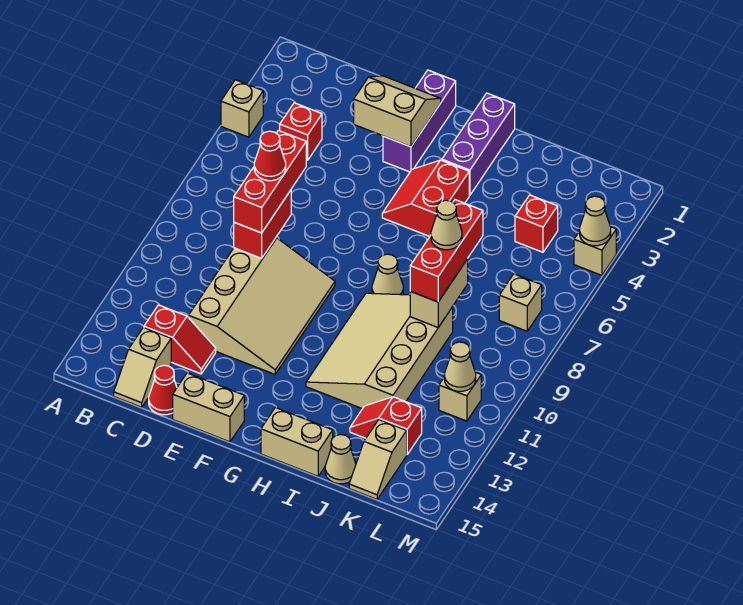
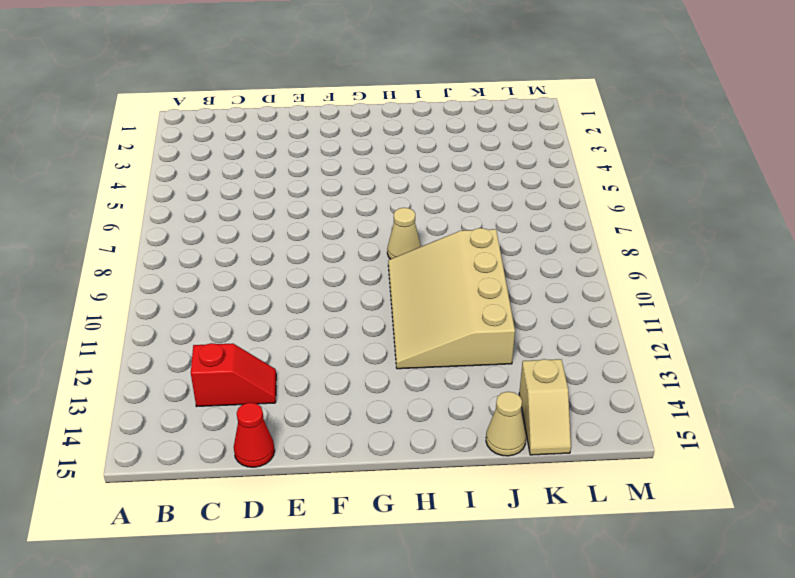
none -> tan brick A4 level 1
none -> red brick C4 level 1
none -> tan slope C14:C15 level 1 top 14

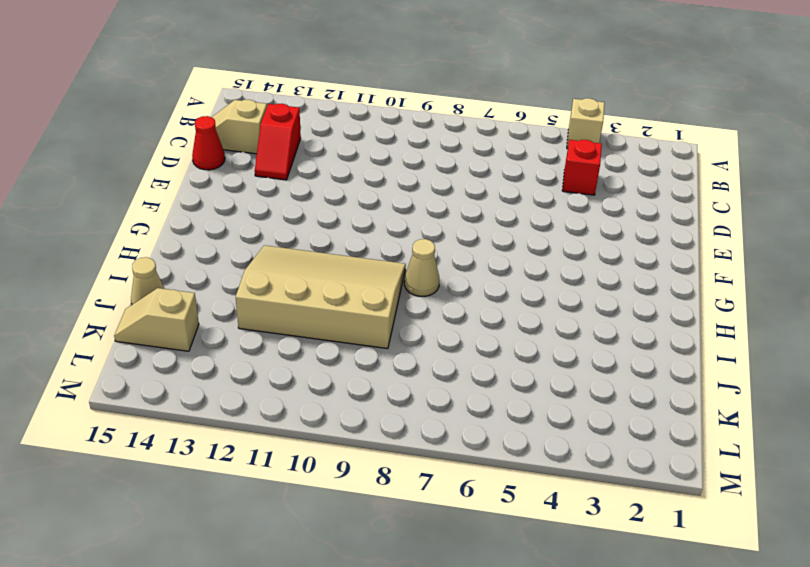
none -> tan slope D9:F12 level 1 top D
none -> tan brick E15:F15 level 1
none -> purple brick F1:F3 level 1

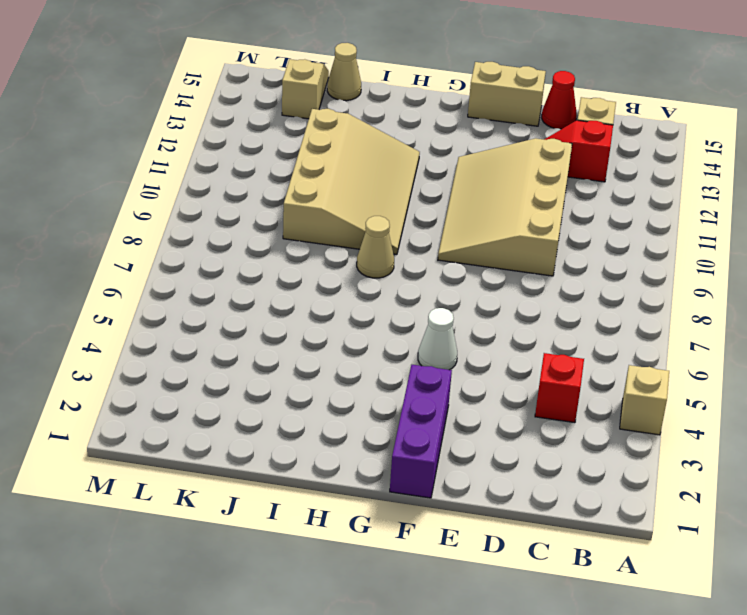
white cone F5 level 1 -> none
none -> red slope G4:H5 level 1 top H
none -> purple brick H1:H3 level 1
none -> tan brick H15:I15 level 1

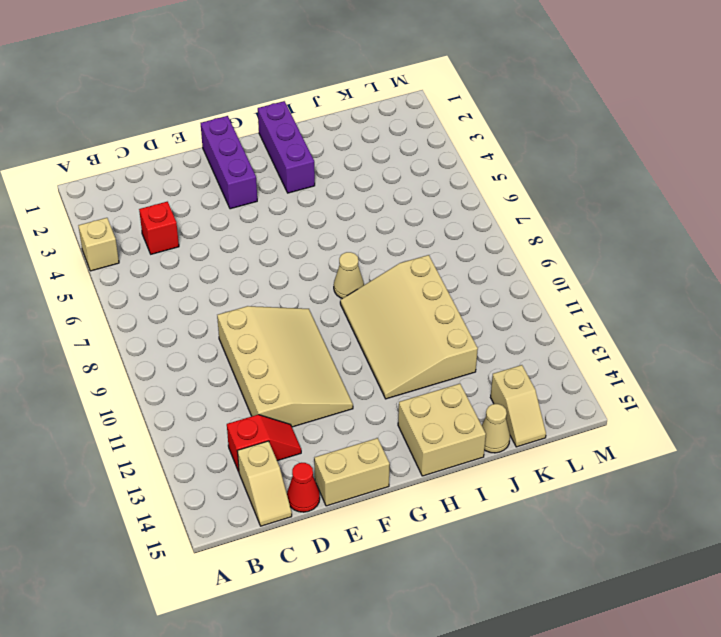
tan brick H14:I15 level 1 -> tan brick H15:I15 level 1
none -> red slope G4:H5 level 1 top H
none -> red slope J13:K13 level 1 top K
none -> red brick K4 level 1

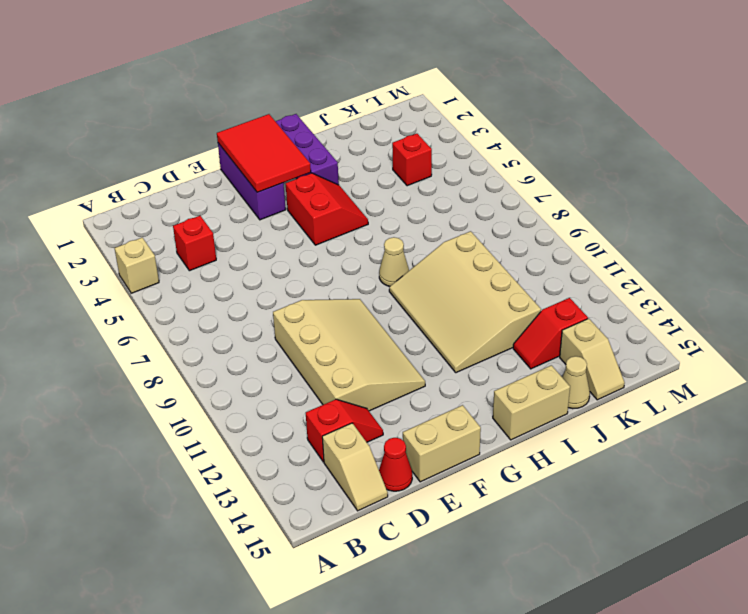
red tile F1:G3 level 2 -> tan slope E2:F3 level 2 top 3
red slope G4:H5 level 1 top G -> red slope G4:H5 level 1 top H
none -> tan brick L7 level 1
none -> tan brick L11 level 1
none -> tan brick M4 level 1

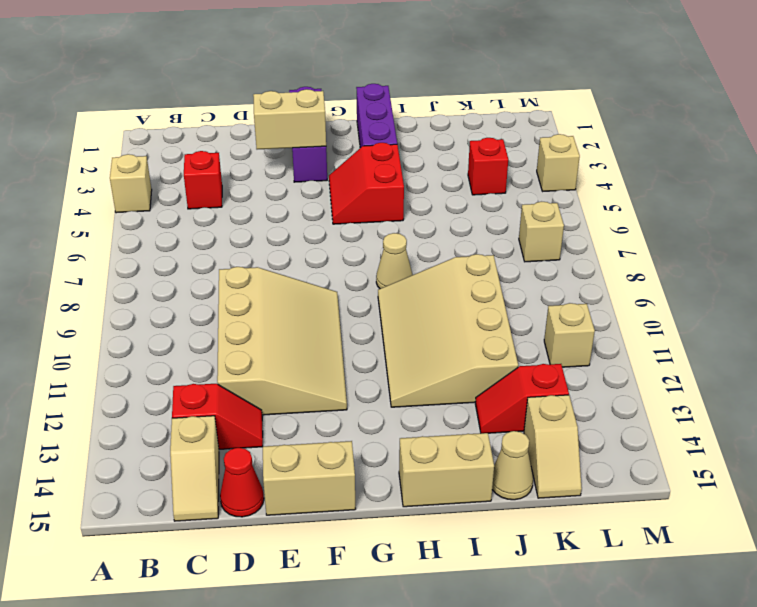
none -> red brick D8:D9 level 2
none -> tan brick J8:J9 level 2
none -> tan cone L11 level 2

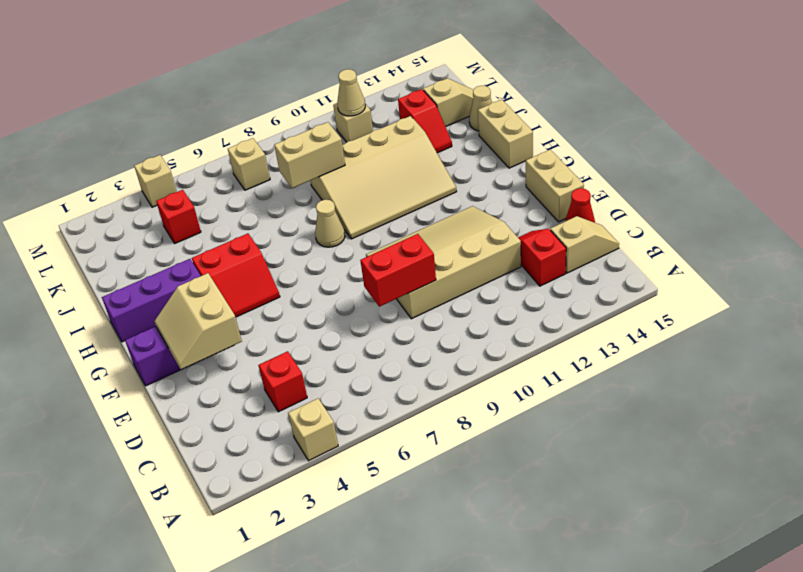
none -> tan cone M4 level 2
none -> red brick D7:D9 level 3
none -> red brick J7:J9 level 3

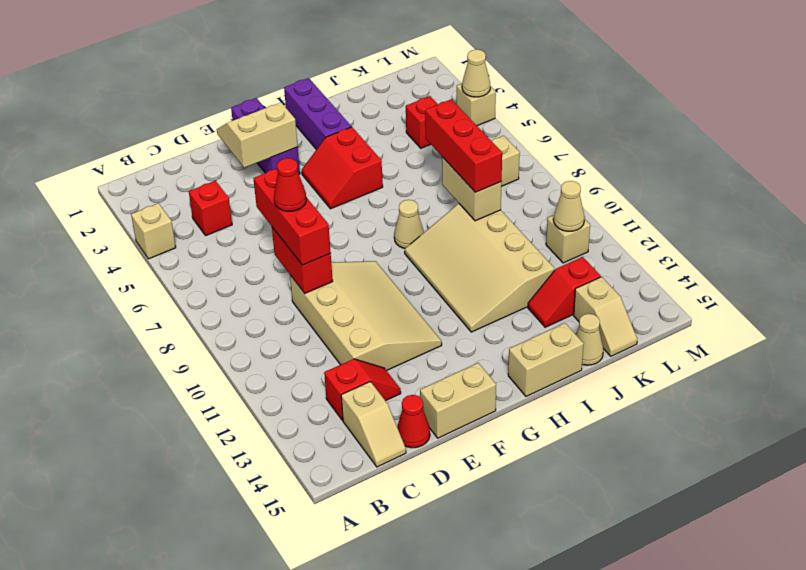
none -> tan cone J8 level 4

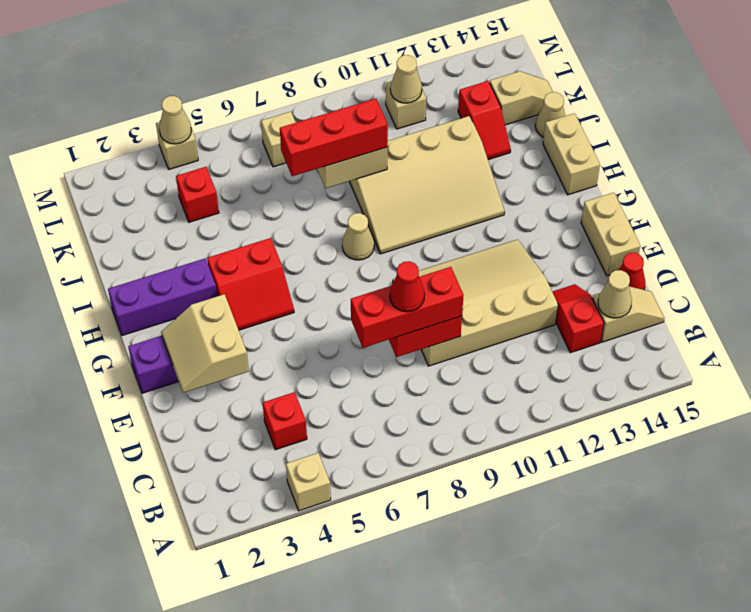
tan cone C14 level 2 -> tan cone J8 level 4

